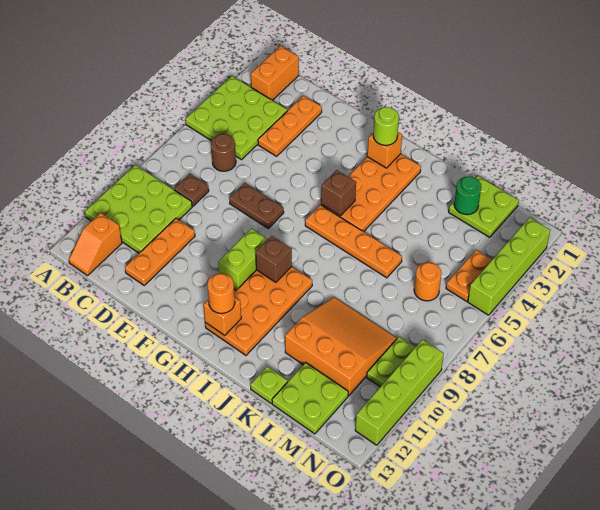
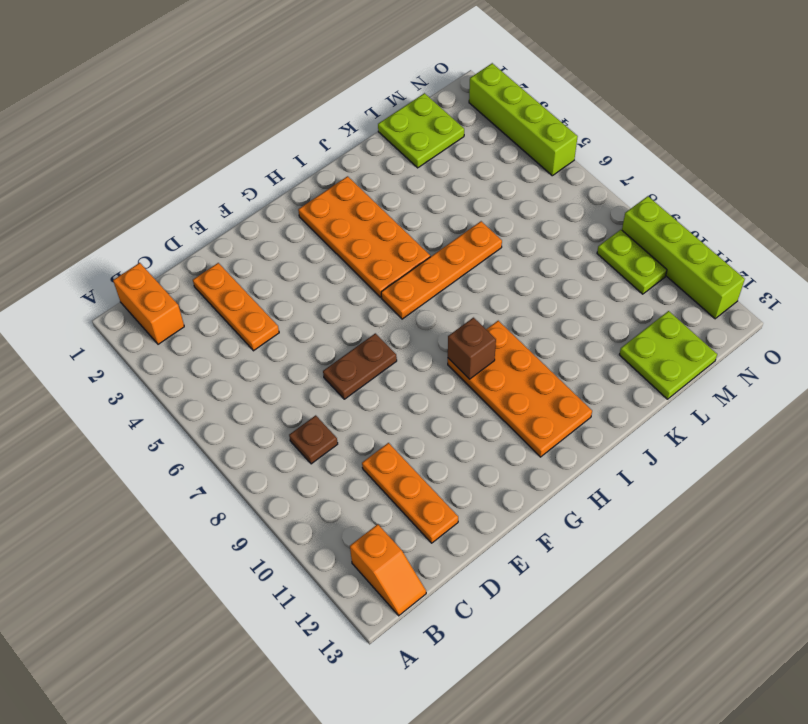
none -> lime plate A3:C5 level 1
none -> lime plate A9:C11 level 1
none -> brown round brick C6 level 1

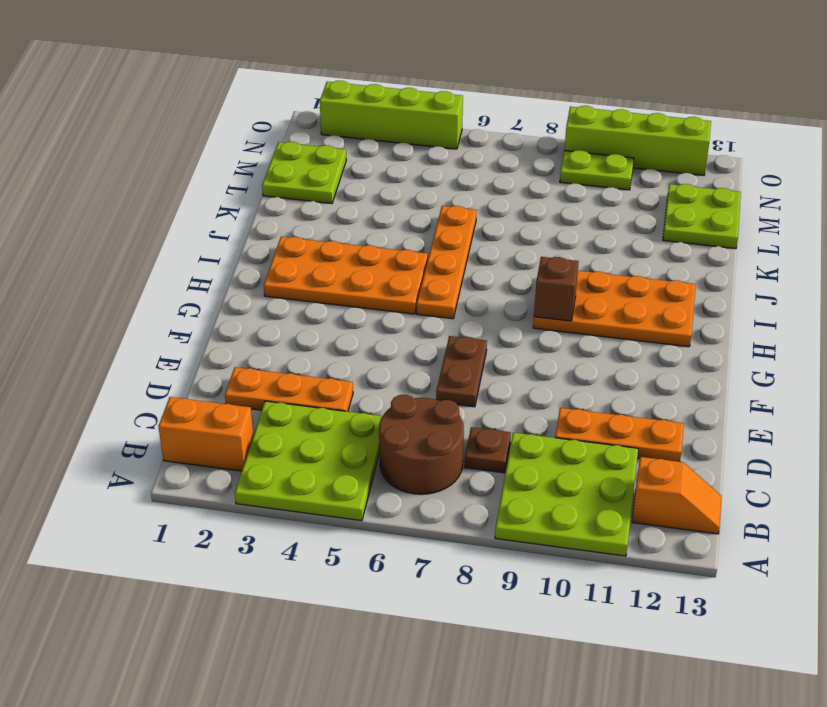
brown round brick B6:C7 level 1 -> brown round brick C6 level 1
none -> lime brick G9:G10 level 1
none -> orange slope K9:M11 level 1 top 11
none -> lime plate K13 level 1

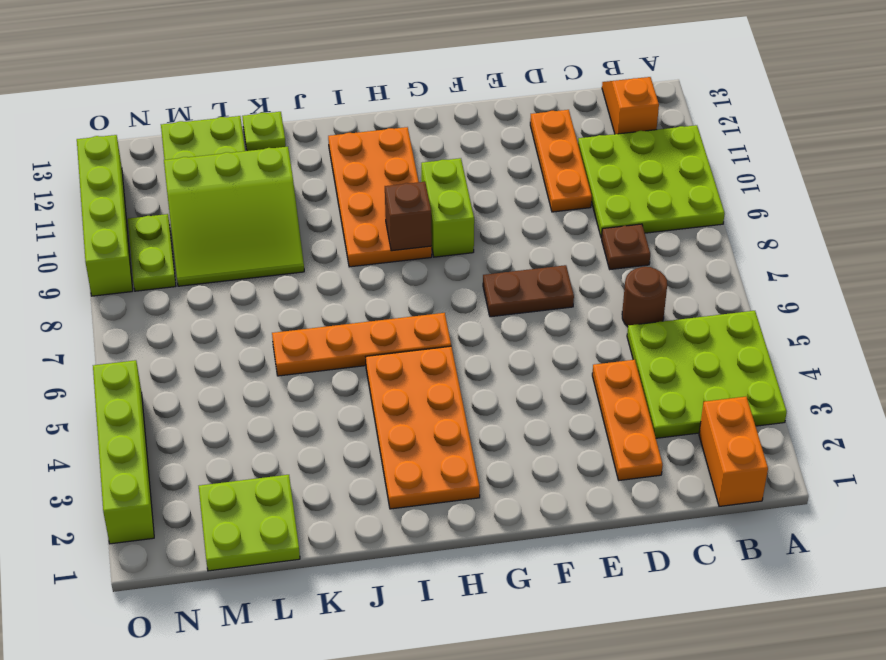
lime slope K9:M11 level 1 top 11 -> orange slope K9:M11 level 1 top 11
none -> orange round brick M6 level 1
none -> orange plate N4:N5 level 1
none -> orange brick H2 level 2

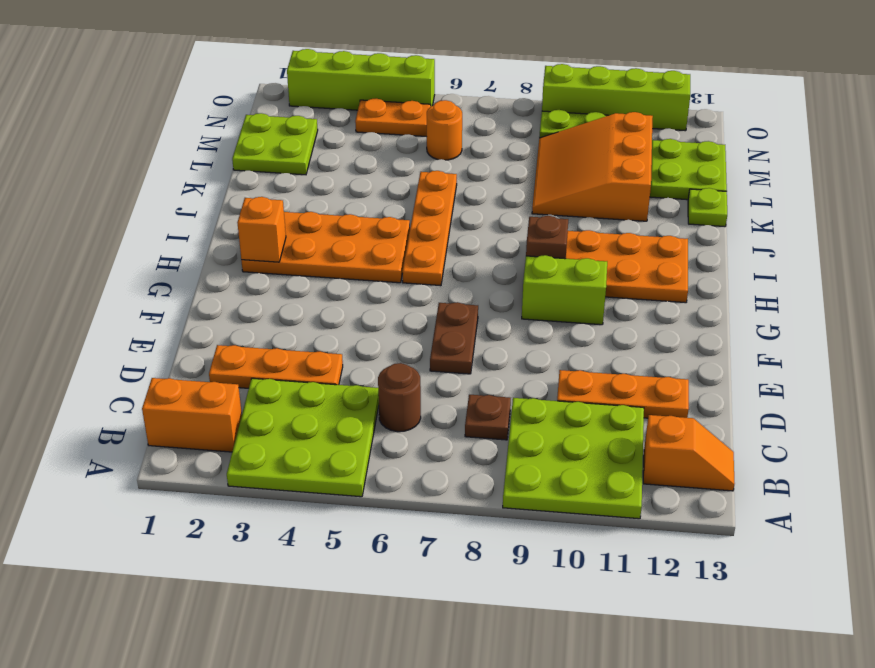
none -> brown brick H5 level 2
none -> orange brick H12 level 2
none -> green round brick L2 level 2

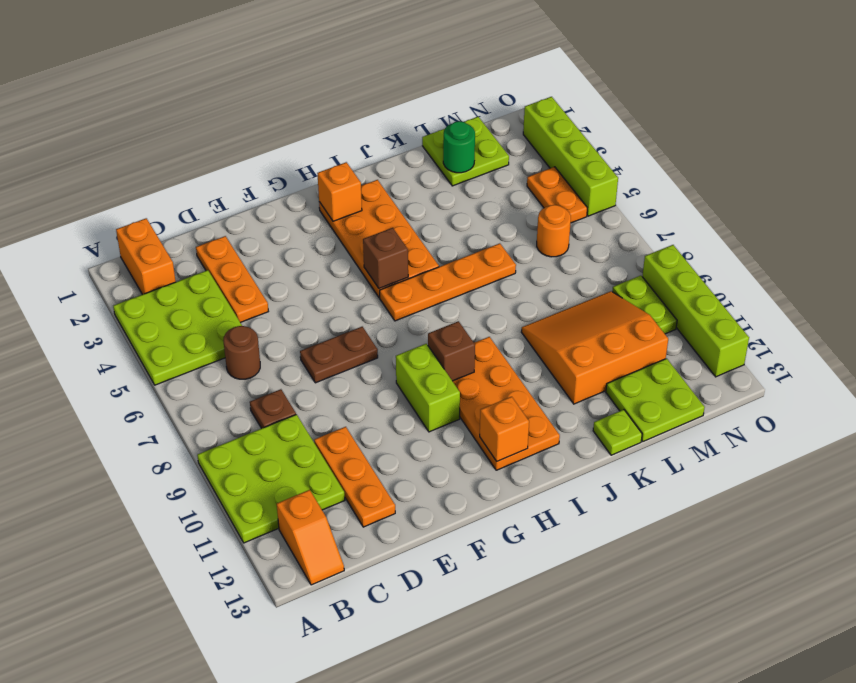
none -> lime round brick H2 level 3
none -> orange round brick H12 level 3

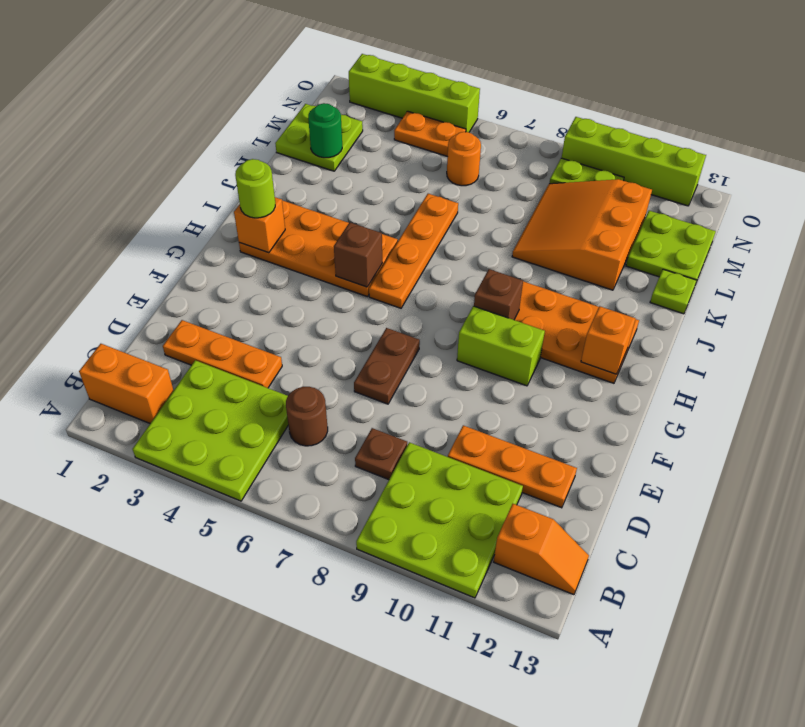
none -> orange round brick H12 level 3

